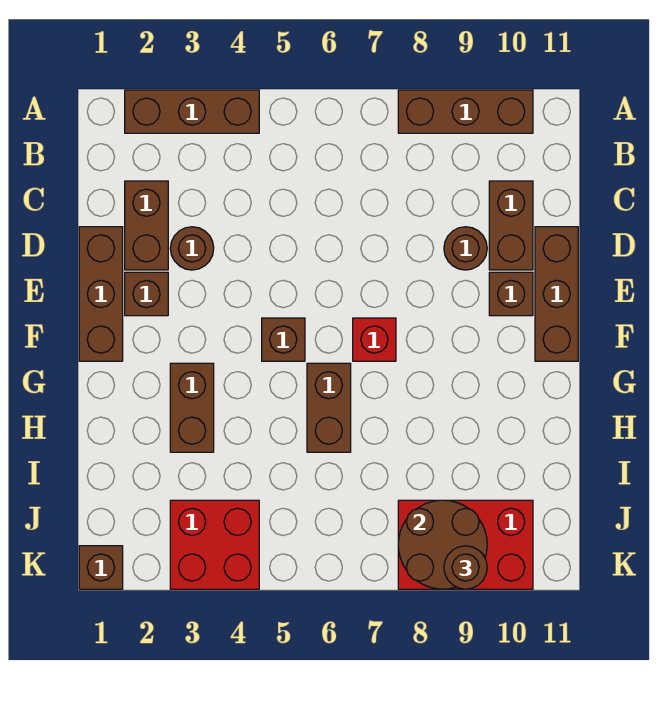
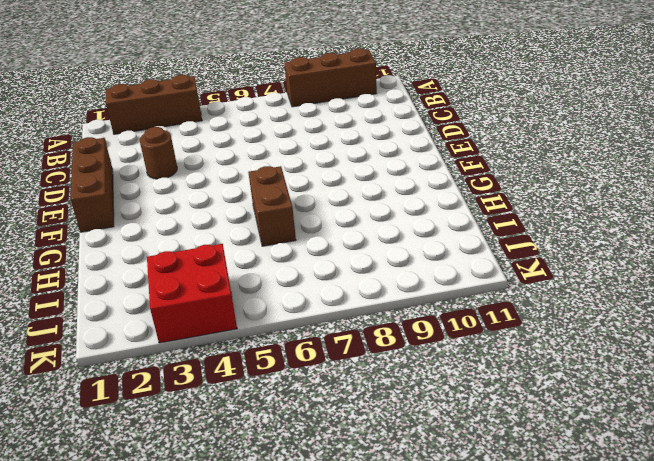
none -> brown brick C2:D2 level 1
none -> brown brick C10:D10 level 1
none -> brown round brick D9 level 1

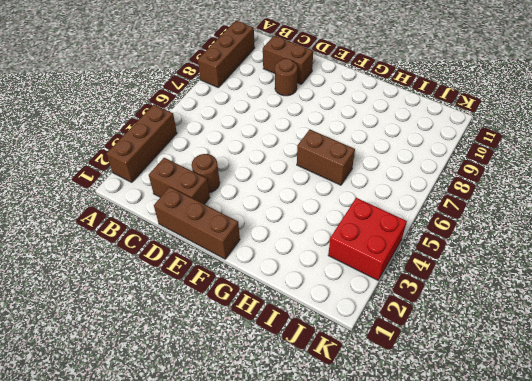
none -> brown brick D11:F11 level 1
none -> brown brick E2 level 1
none -> brown brick E10 level 1

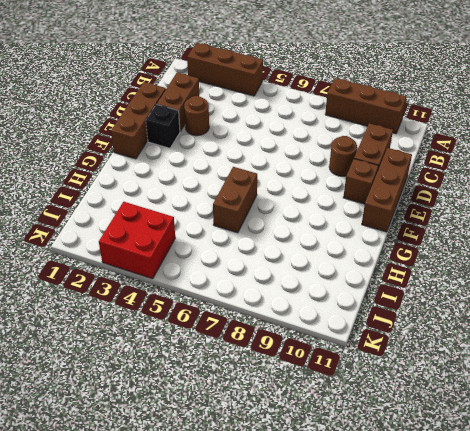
black brick E2 level 1 -> brown brick E2 level 1
none -> brown brick F5 level 1
none -> red brick F7 level 1
none -> brown brick G3:H3 level 1

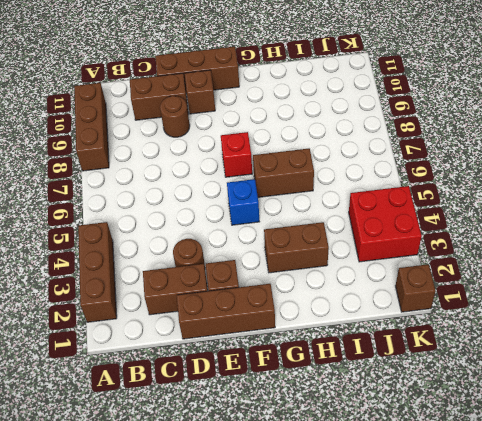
blue brick F5 level 1 -> brown brick F5 level 1
none -> red brick J8:K10 level 1
none -> brown round brick J8:K9 level 2
none -> brown round brick K9 level 3

